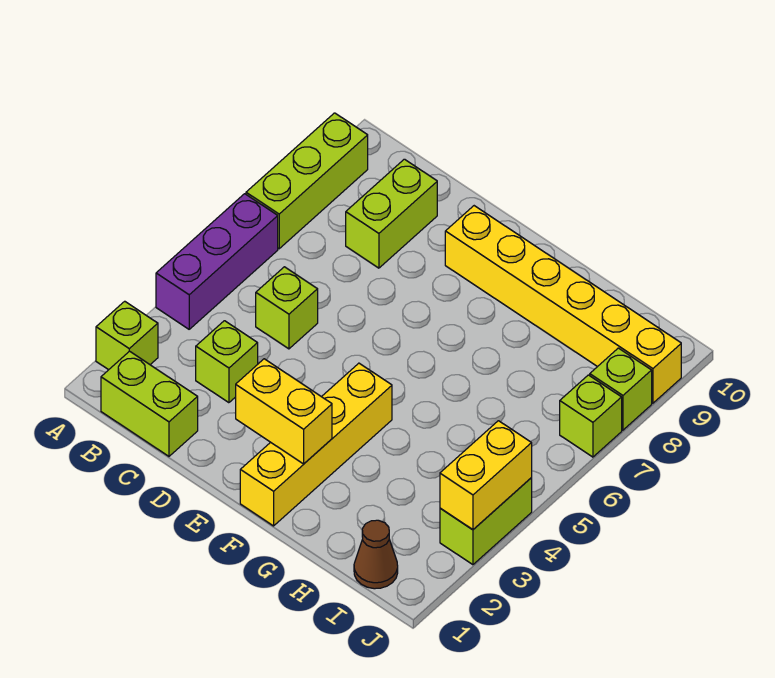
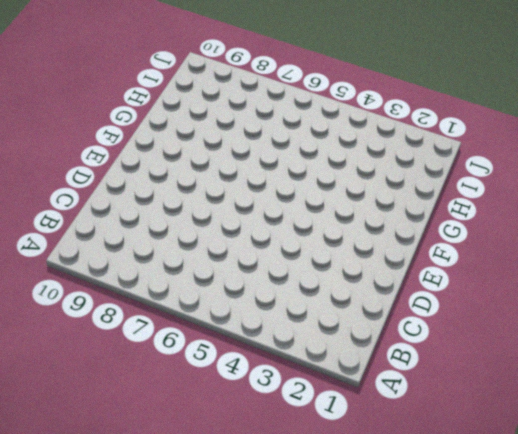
none -> lime brick A2 level 1
none -> purple brick A4:A6 level 1
none -> lime brick A7:A9 level 1

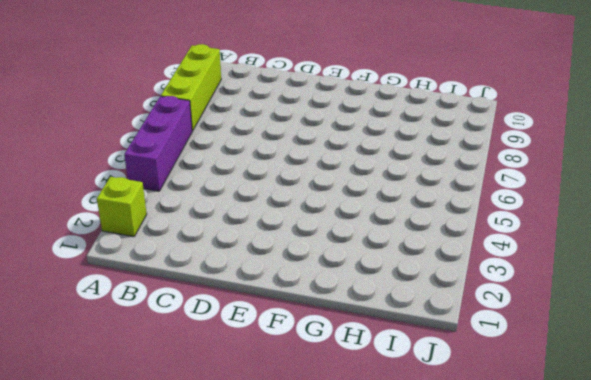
none -> lime brick B1:C1 level 1
none -> lime brick C3 level 1
none -> lime brick C5 level 1

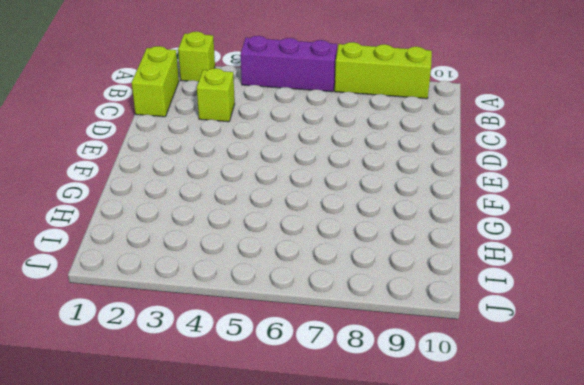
none -> lime brick C5 level 1
none -> lime brick C8:C9 level 1
none -> yellow brick E9:J9 level 1

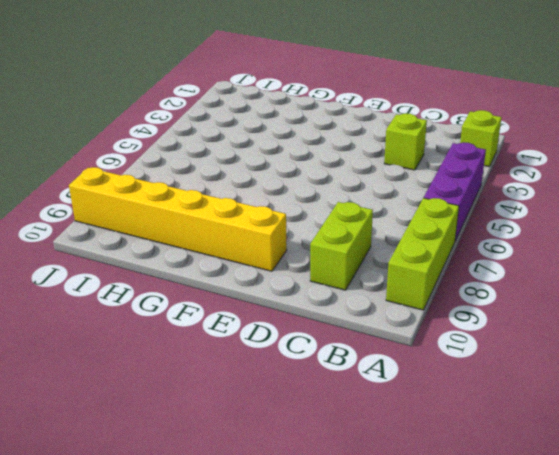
none -> lime brick B1:C1 level 1
none -> lime brick C5 level 1
none -> yellow brick F1:F4 level 1

